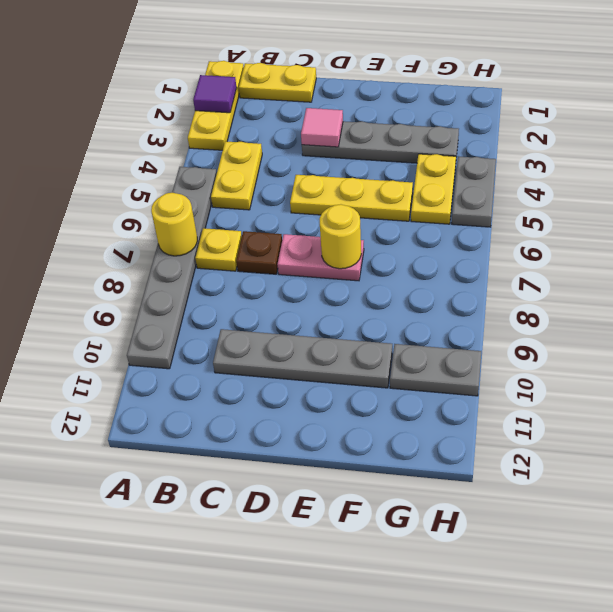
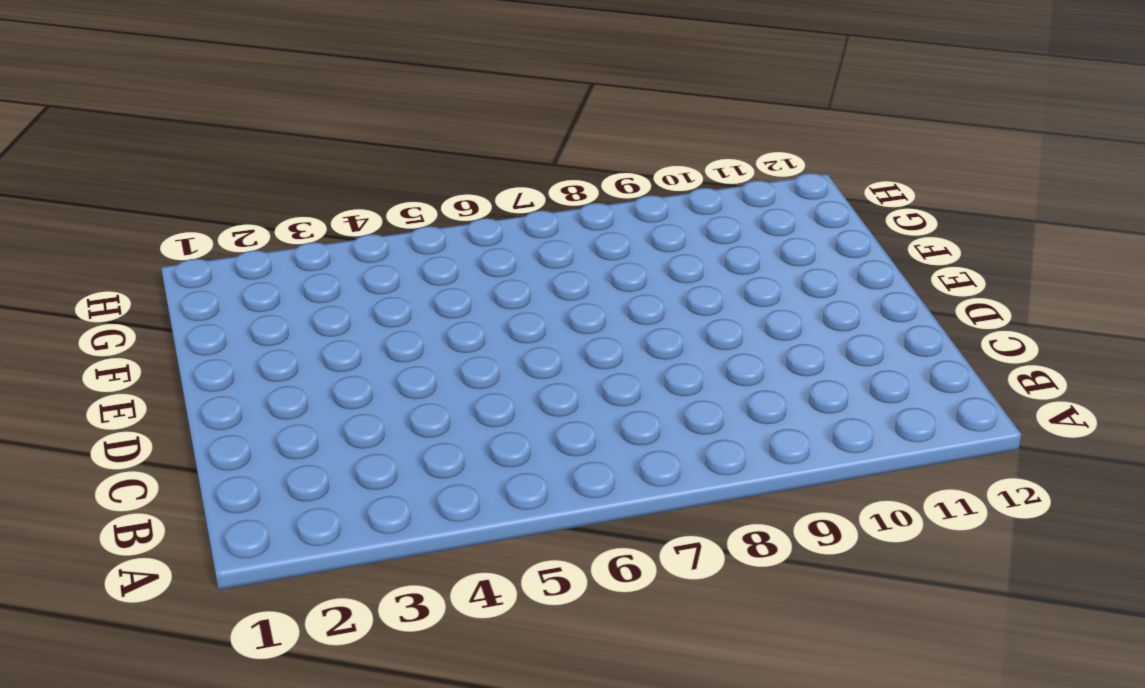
none -> yellow plate A1:A3 level 1
none -> grey plate A5:A10 level 1
none -> yellow plate B1:C1 level 1

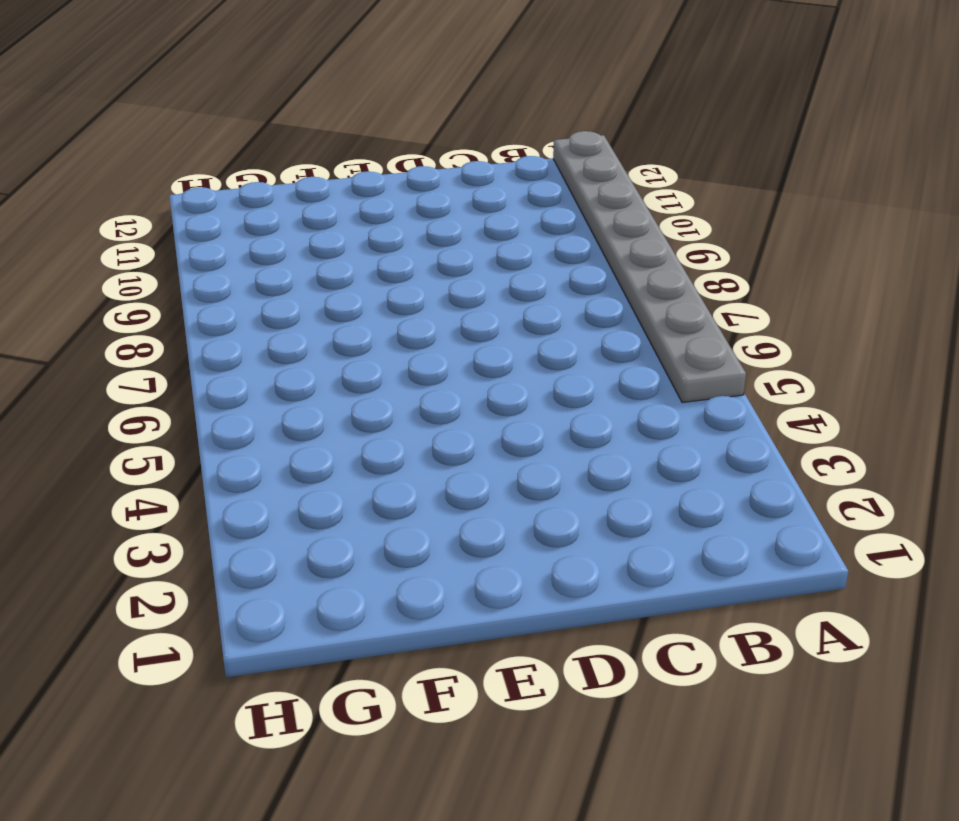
grey plate A5:A12 level 1 -> grey plate A5:A10 level 1
none -> yellow plate A1:A3 level 1
none -> yellow plate B1:C1 level 1
none -> yellow plate B4:B5 level 1

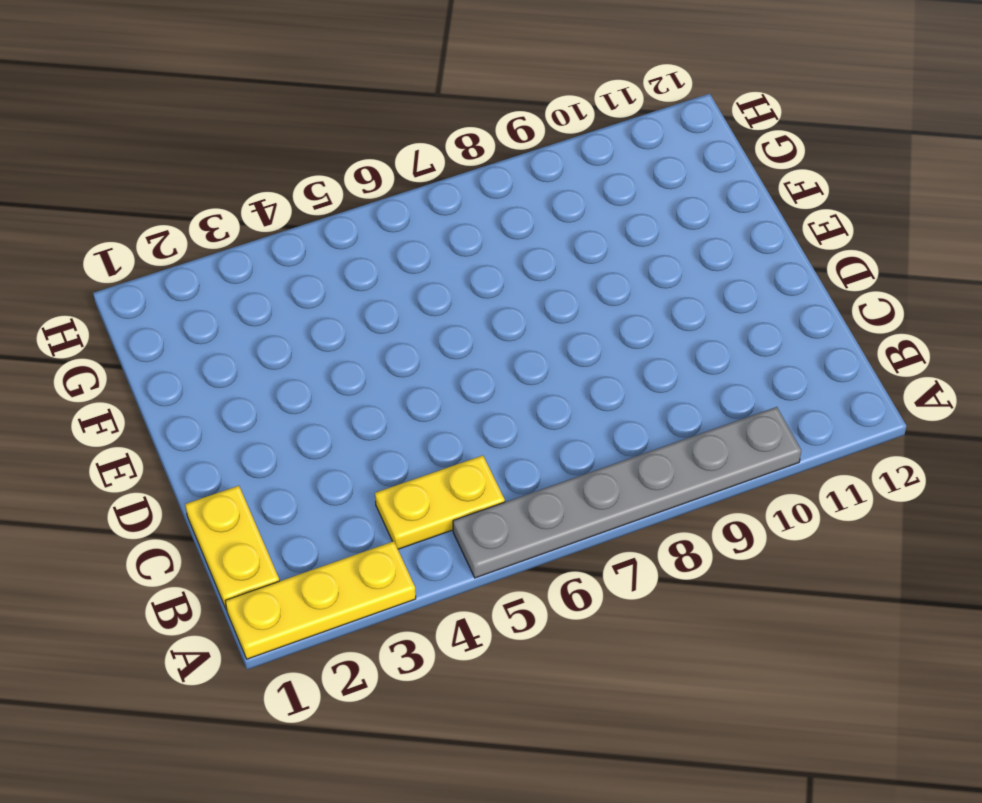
none -> yellow plate B7 level 1
none -> brown plate C7 level 1
none -> grey plate C10:F10 level 1

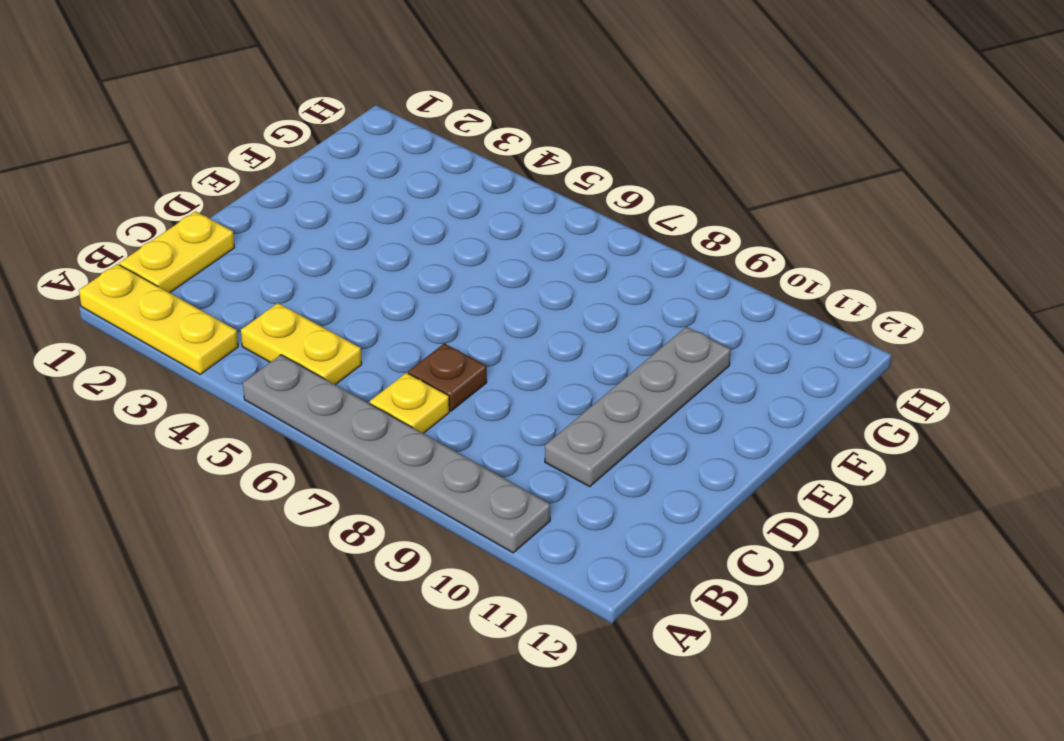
none -> grey plate D3:G3 level 1
none -> yellow plate D5:F5 level 1
none -> pink plate D7:E7 level 1

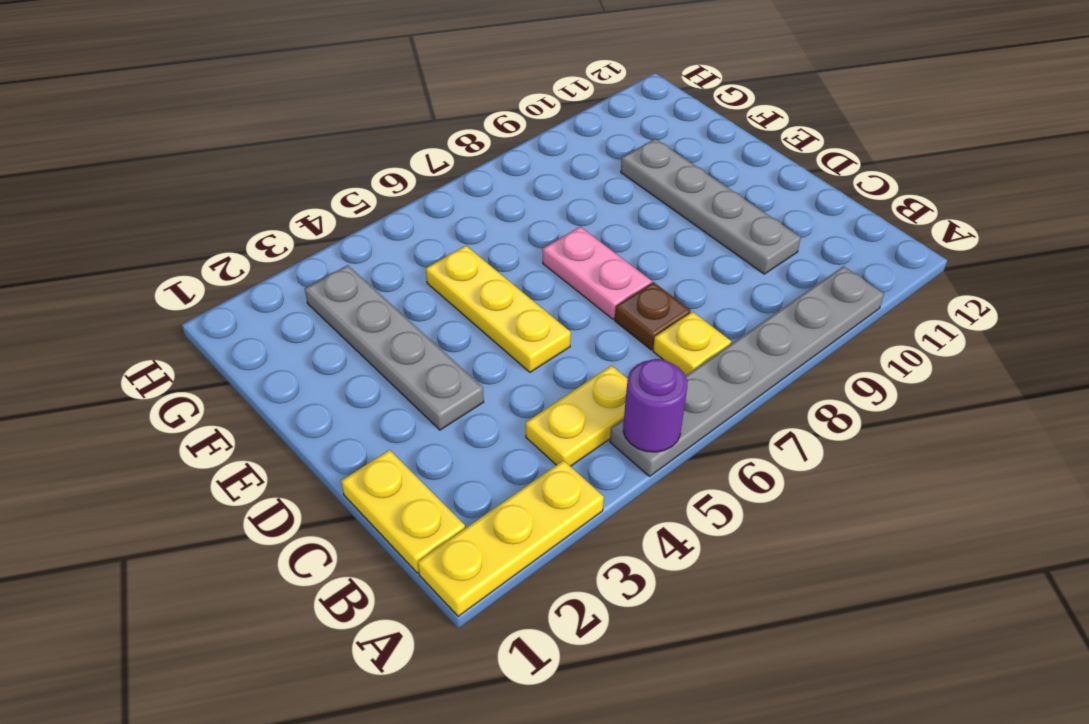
purple round brick A5 level 2 -> none
none -> yellow plate G4:G5 level 1
none -> grey plate G10:H10 level 1
none -> grey plate H4:H5 level 1

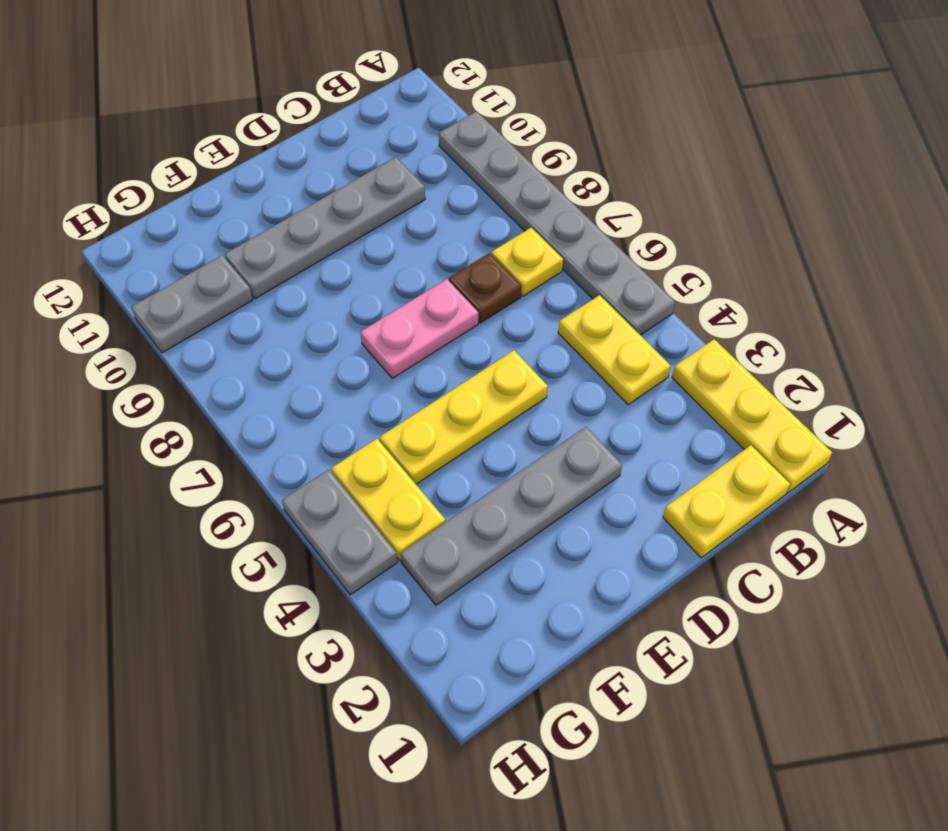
none -> purple tile A2 level 2
none -> yellow round brick A7 level 2
none -> pink tile D3 level 2

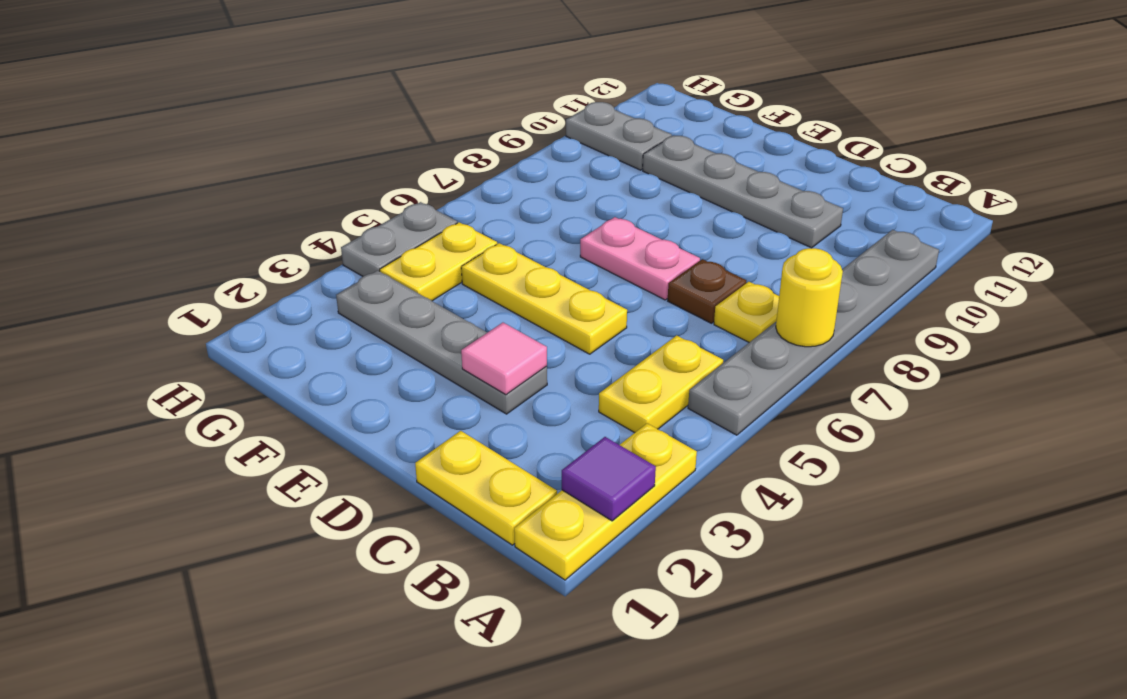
none -> yellow round brick E7 level 2

